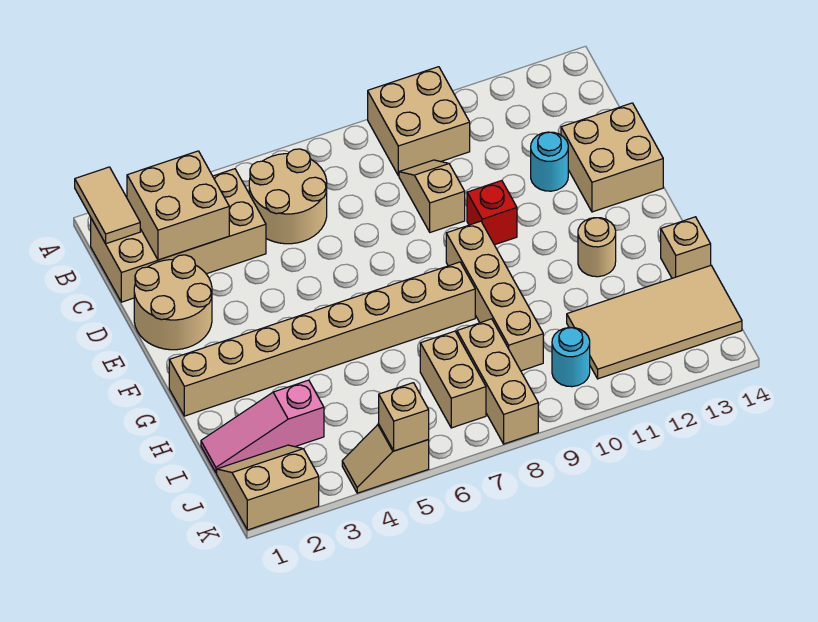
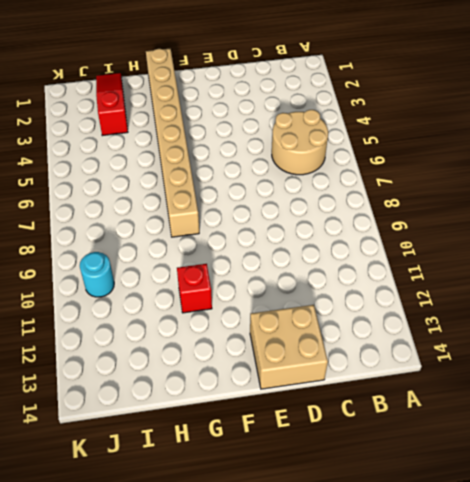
red brick G11 level 1 -> red brick E10 level 1
red slope I1:I3 level 1 top 3 -> pink slope I1:I3 level 1 top 3
none -> tan brick A9:B10 level 1
none -> tan brick B1:C4 level 1
none -> tan slope C9:D9 level 1 top D

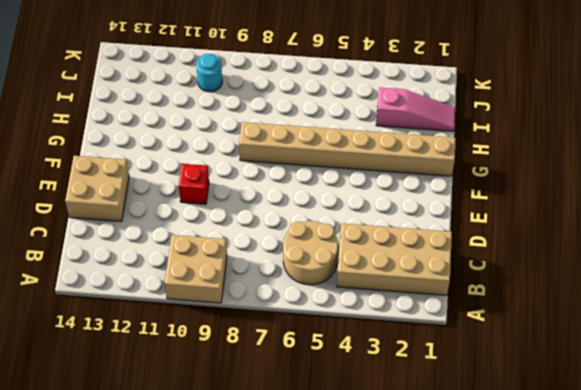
none -> tan slope C9:D9 level 1 top D
none -> tan round brick D1:E2 level 1
none -> cyan round brick D12 level 1

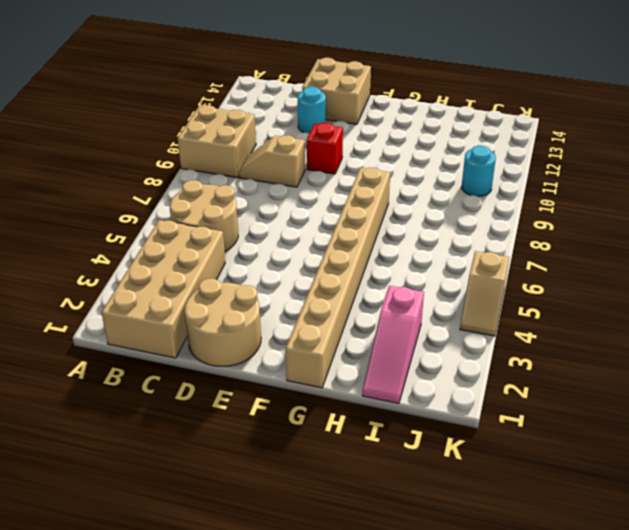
none -> tan brick F9:I9 level 1
none -> tan round brick G12 level 1
none -> tan brick H14 level 1

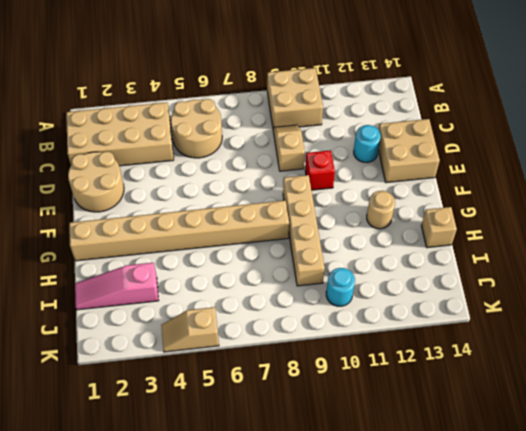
none -> tan brick I7:J7 level 1
none -> tan brick I8:K8 level 1
none -> tan tile I11:J14 level 1

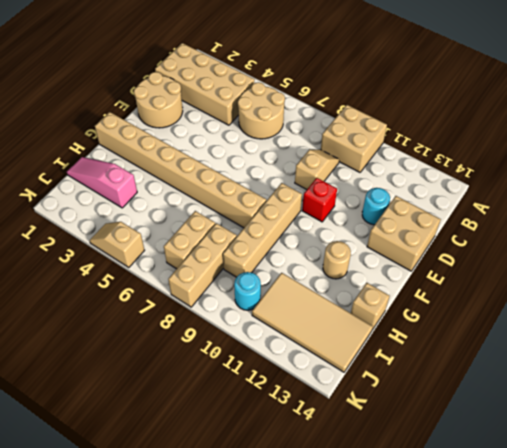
none -> tan slope J1:K2 level 1 top K
none -> tan tile A1:B1 level 2
none -> tan brick B2:C3 level 2

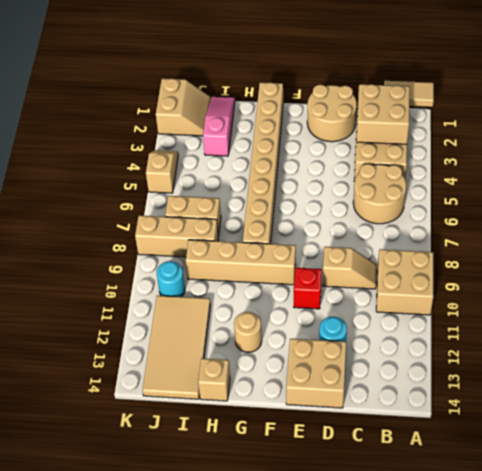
none -> tan brick K5 level 2

